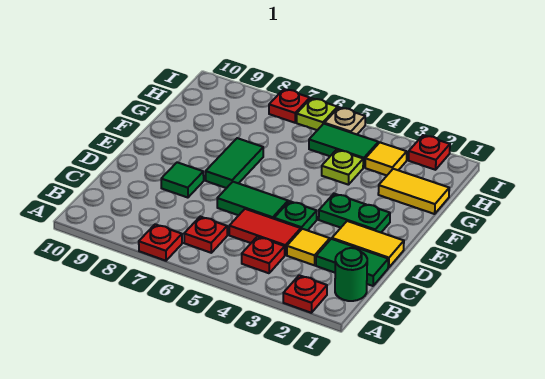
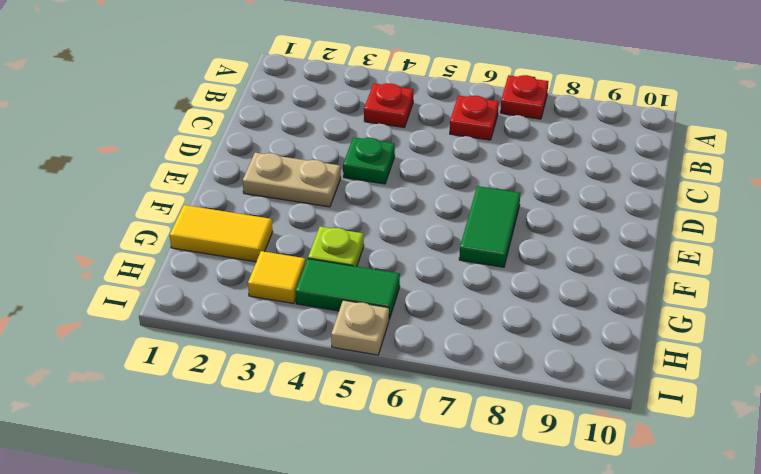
tan plate E2:E3 level 1 -> green plate E2:E3 level 1
none -> red plate A2 level 1
none -> green round brick B1 level 1
none -> green tile C1:C2 level 1

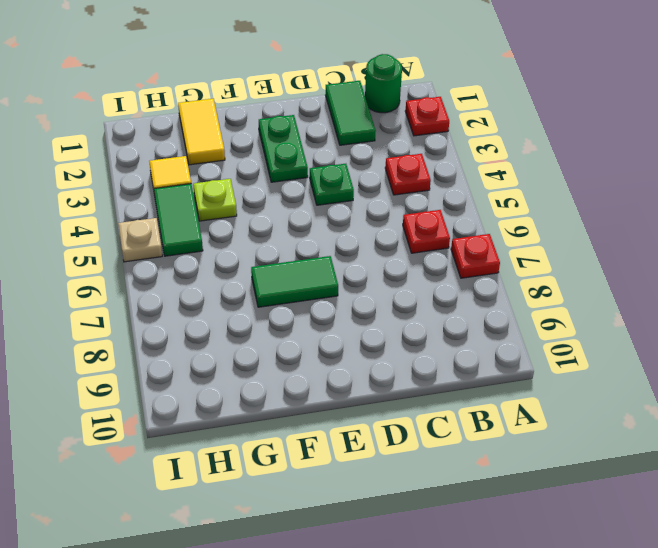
none -> yellow tile C3 level 1
none -> red tile C4:C5 level 1
none -> yellow tile D1:D2 level 1

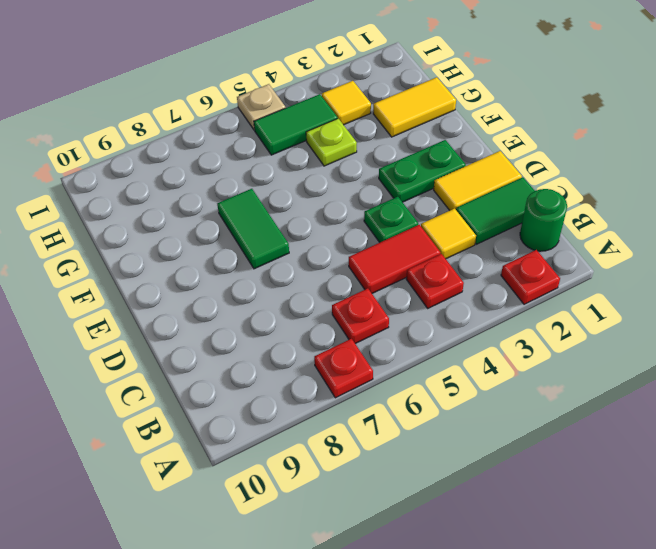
none -> green tile D5:D6 level 1
none -> green tile D8 level 1
none -> red plate I2 level 1

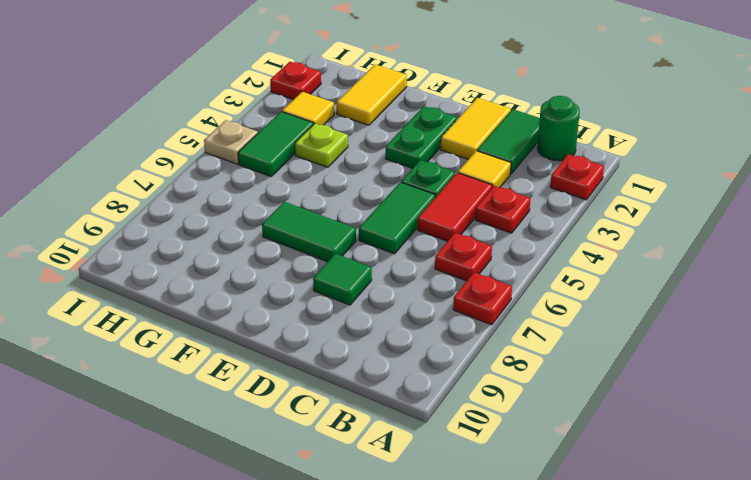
none -> lime plate I6 level 1
none -> red plate I7 level 1

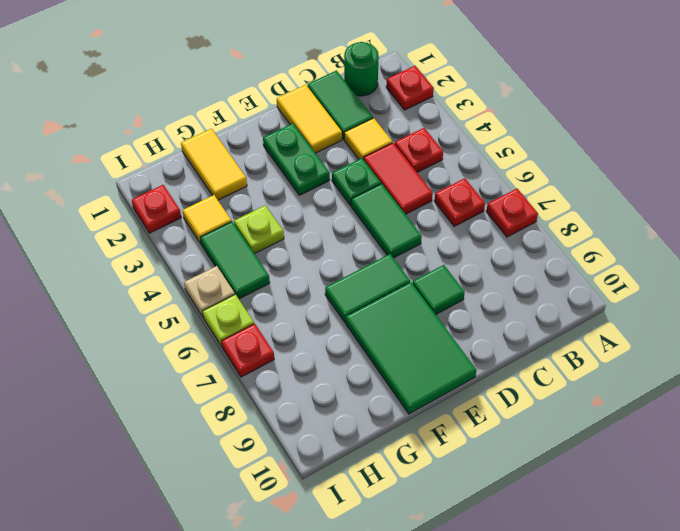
green tile E8:F10 level 1 -> none

